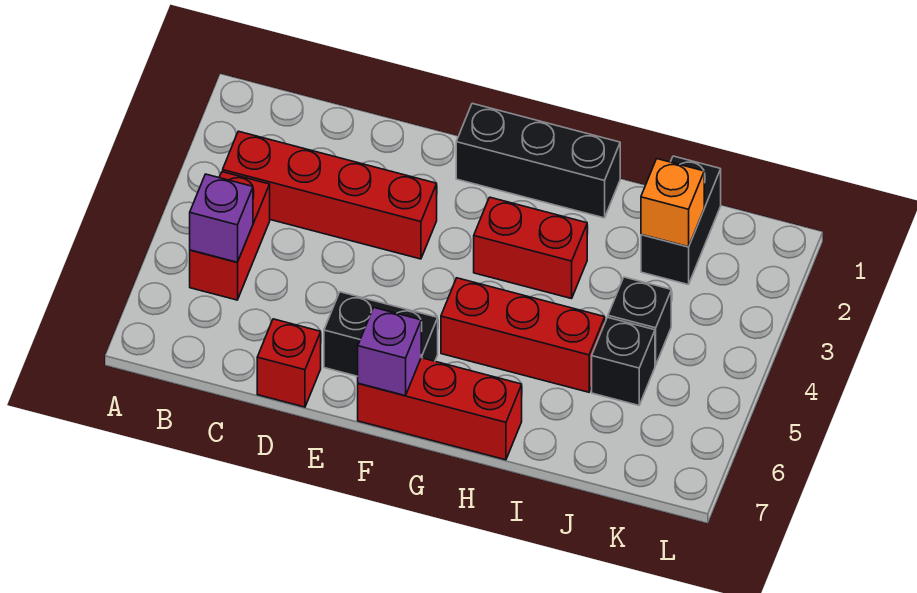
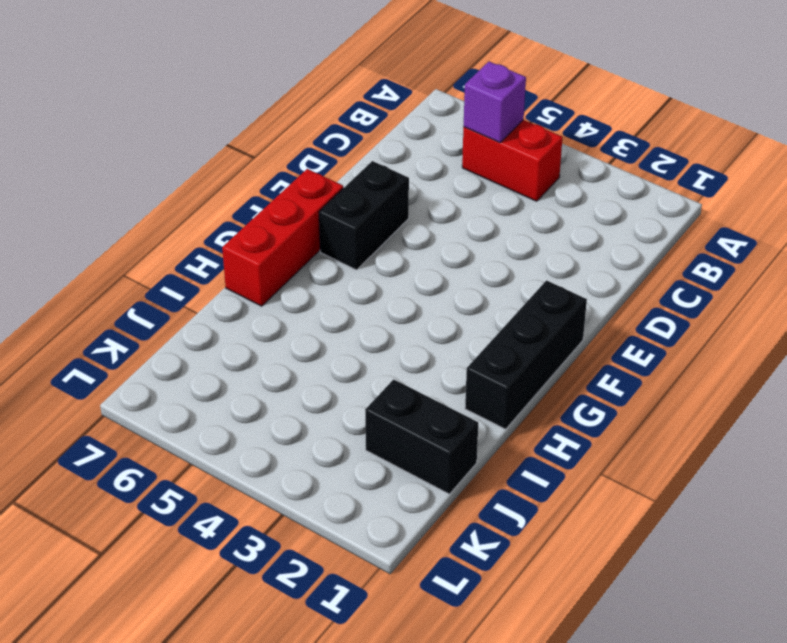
none -> red brick B3:E3 level 1
none -> red brick D7 level 1
none -> red brick G3:H3 level 1

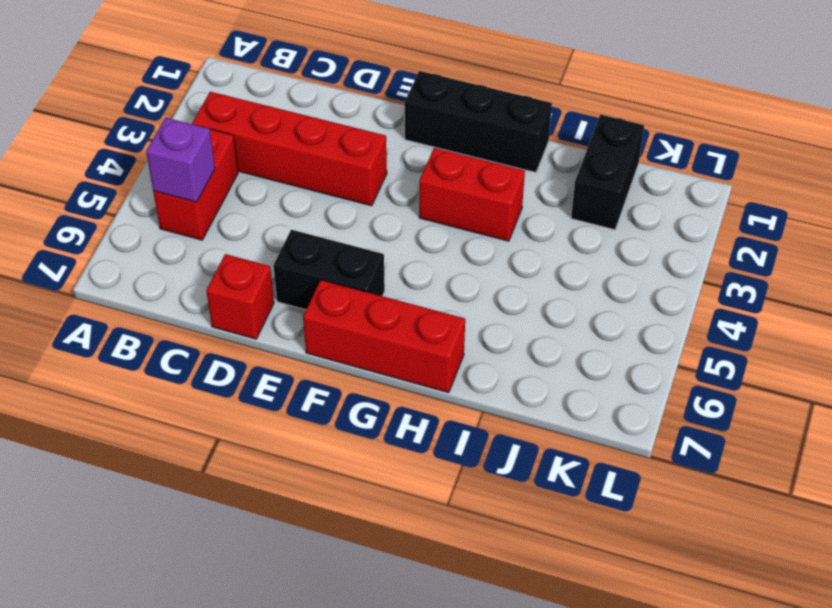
none -> red brick G5:I5 level 1
none -> black brick J4 level 1
none -> black brick J5 level 1

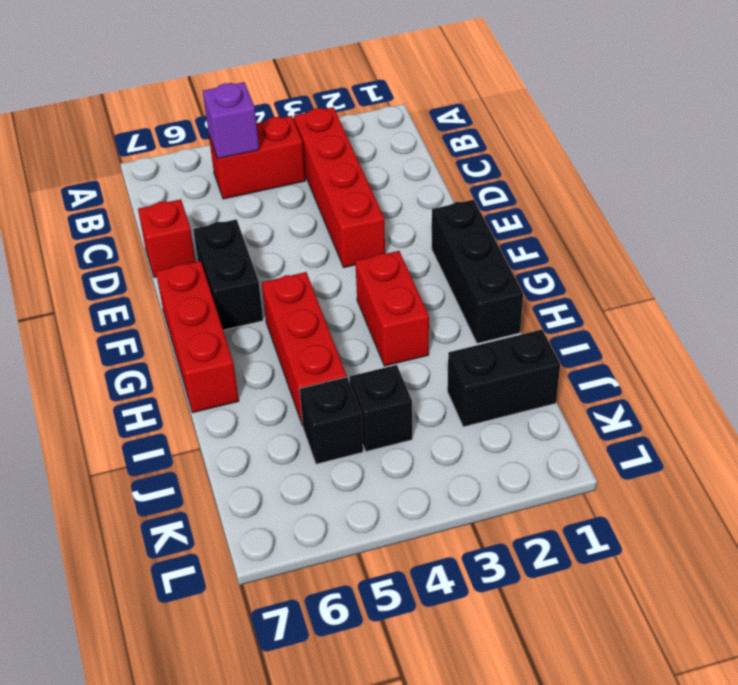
none -> purple brick F7 level 2
none -> orange brick J2 level 2

